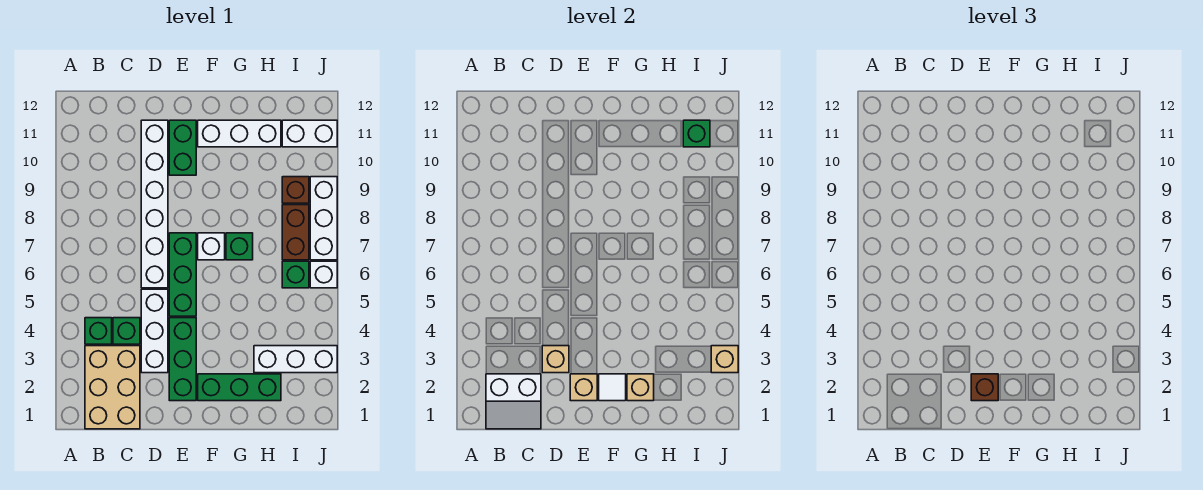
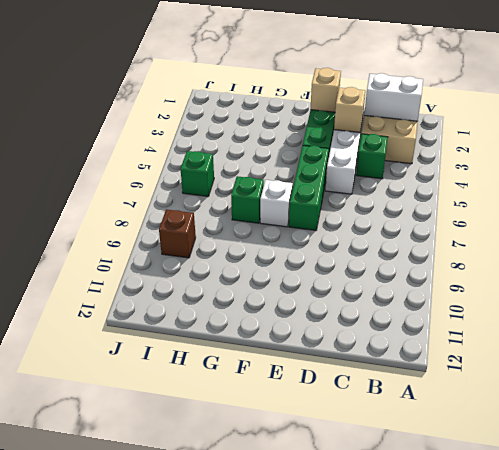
none -> green brick B4 level 1
none -> white brick D6:D11 level 1
none -> green brick E10:E11 level 1

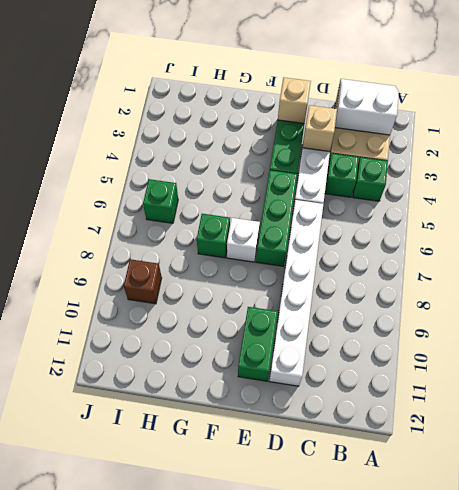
none -> green brick F2:H2 level 1
none -> white brick F11:H11 level 1
none -> white brick H3:J3 level 1

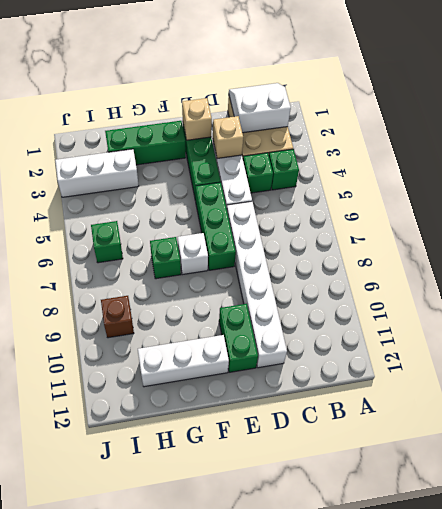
none -> brown brick I7:I8 level 1
none -> white brick I11:J11 level 1
none -> white brick J6 level 1

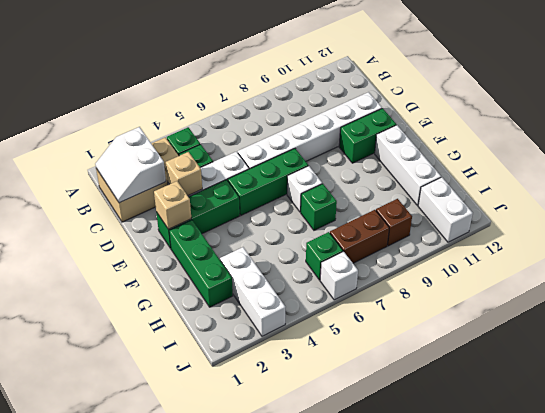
none -> white brick J7:J9 level 1
none -> white tile F2 level 2
none -> tan brick G2 level 2

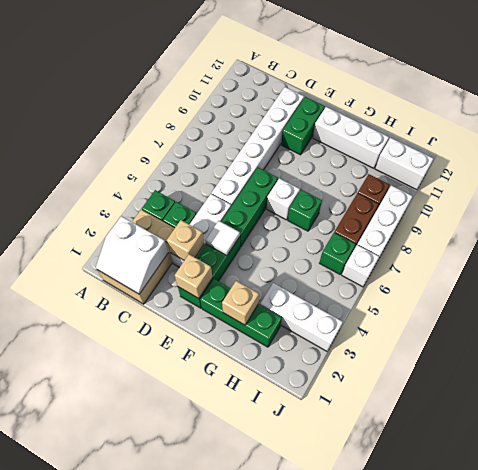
white tile E4 level 2 -> white tile F2 level 2
none -> green brick I11 level 2
none -> tan brick J3 level 2
none -> brown brick E2 level 3

